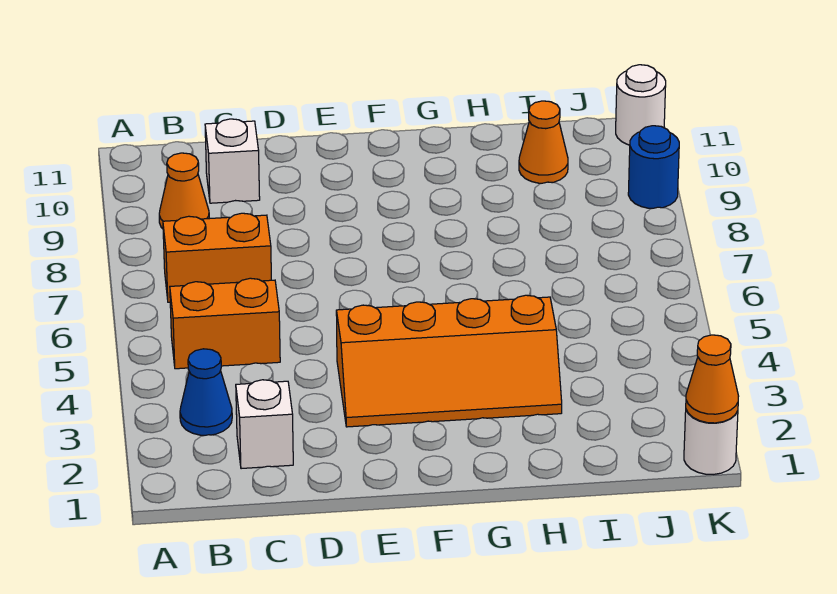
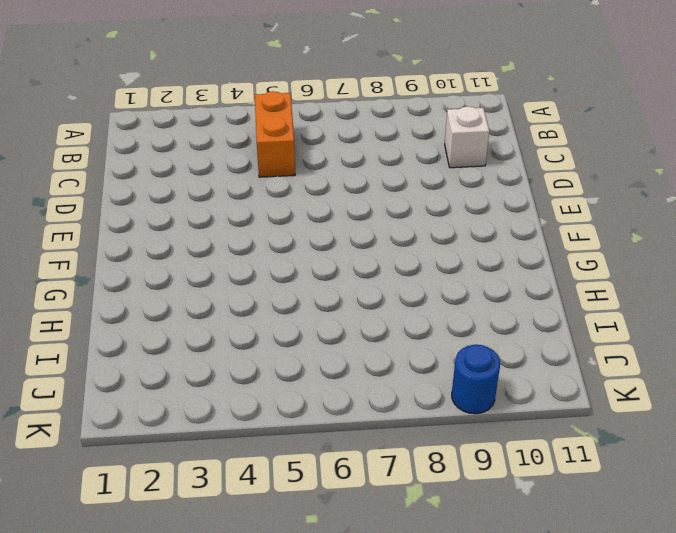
none -> blue cone B3 level 1
none -> orange brick B7:C7 level 1
none -> orange cone B9 level 1

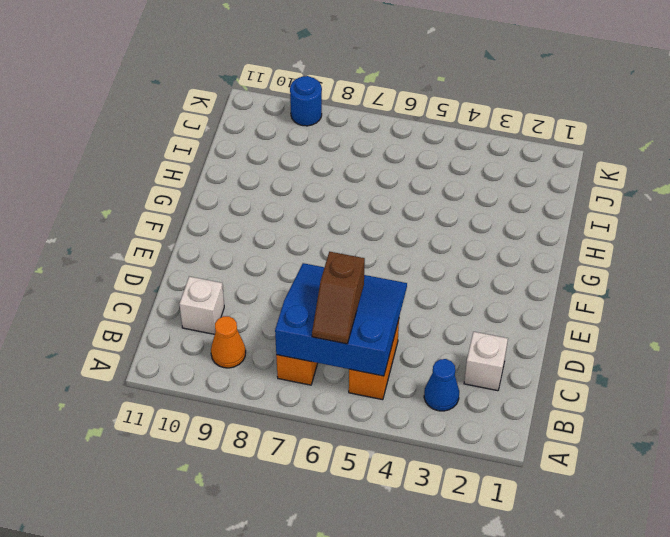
blue slope B5:D7 level 2 top B -> none
brown slope B6:C6 level 3 top C -> none
none -> orange slope E3:H4 level 1 top 4
none -> orange cone I10 level 1
none -> white round brick K1 level 1

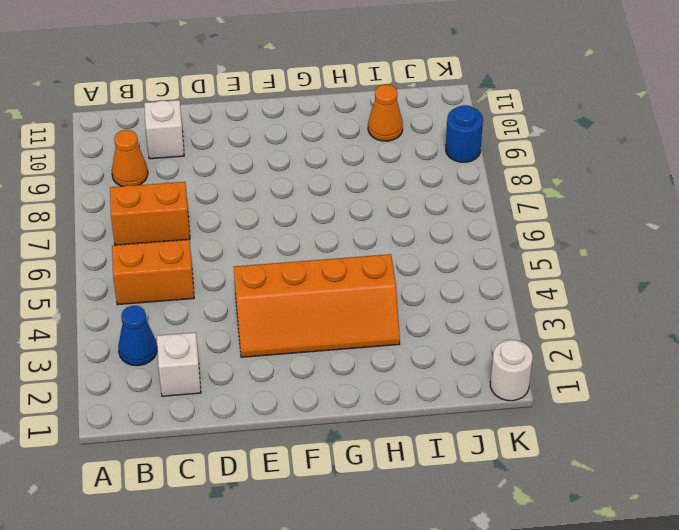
none -> white round brick K11 level 1
none -> orange cone K1 level 2

